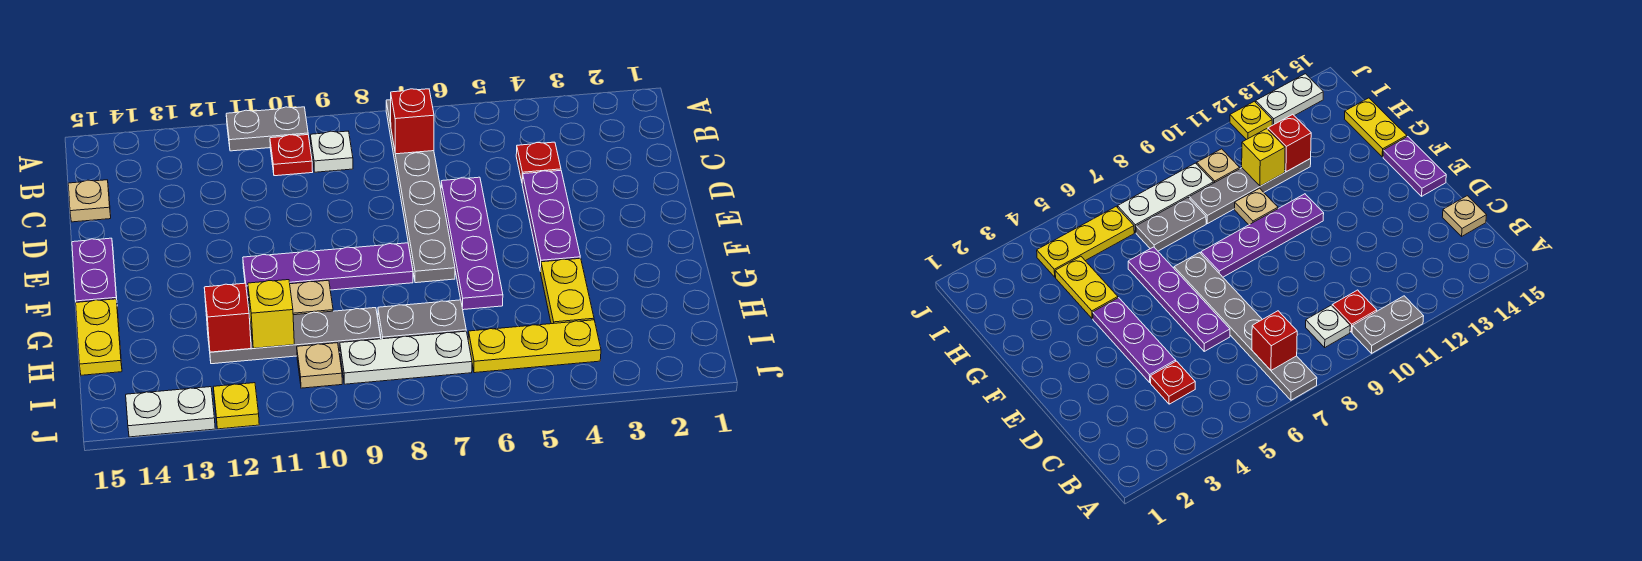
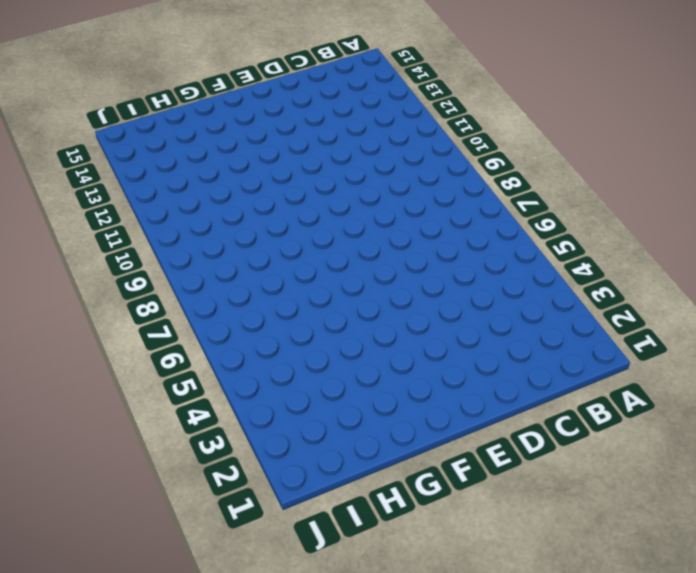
none -> grey plate A7:F7 level 1
none -> grey plate A10:A11 level 1
none -> white plate B9 level 1

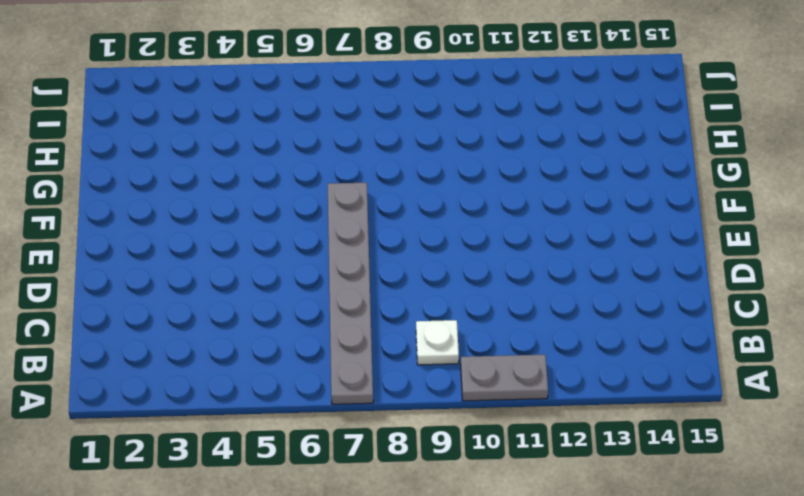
none -> red plate B10 level 1
none -> red plate C4 level 1
none -> tan plate C15 level 1

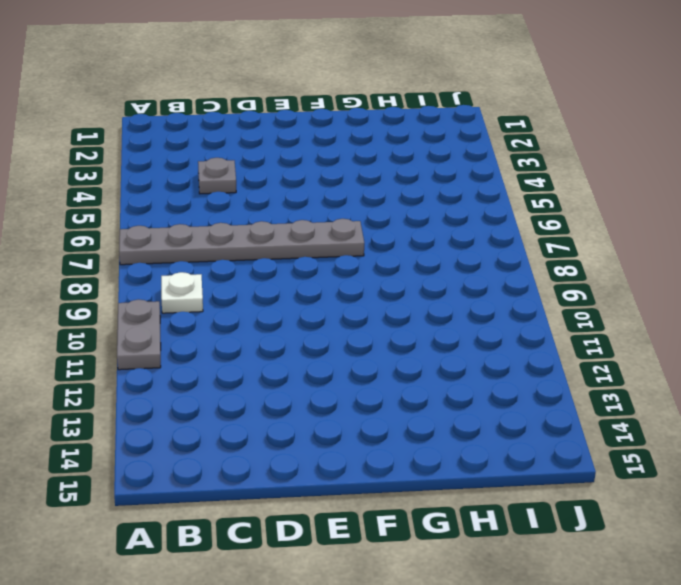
grey plate C4 level 1 -> red plate C4 level 1
none -> red plate B10 level 1
none -> tan plate C15 level 1
none -> purple plate D4:F4 level 1

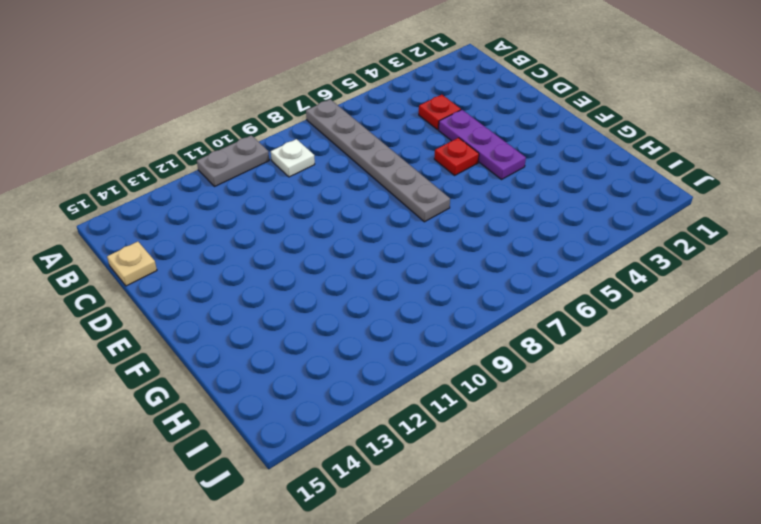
red plate E5 level 1 -> red plate B10 level 1
none -> purple plate D6:G6 level 1
none -> purple plate E15:F15 level 1
none -> purple plate F8:F11 level 1

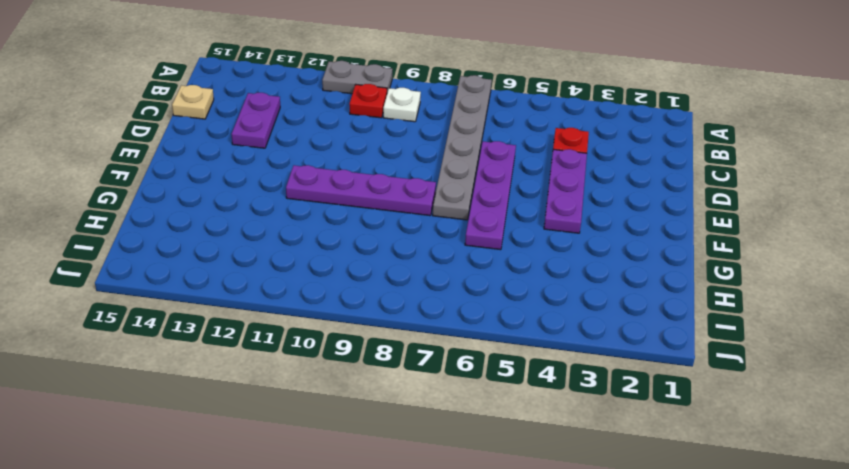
purple plate C13:D13 level 1 -> purple plate E15:F15 level 1
none -> yellow plate G4:H4 level 1
none -> tan plate G10 level 1
none -> yellow plate G15:H15 level 1

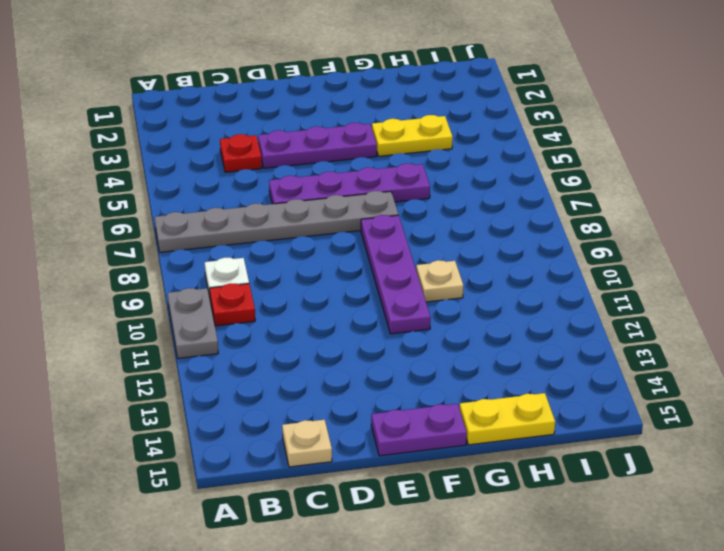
none -> grey plate H7:H8 level 1
none -> grey plate H9:H12 level 1
none -> yellow plate I4:I6 level 1

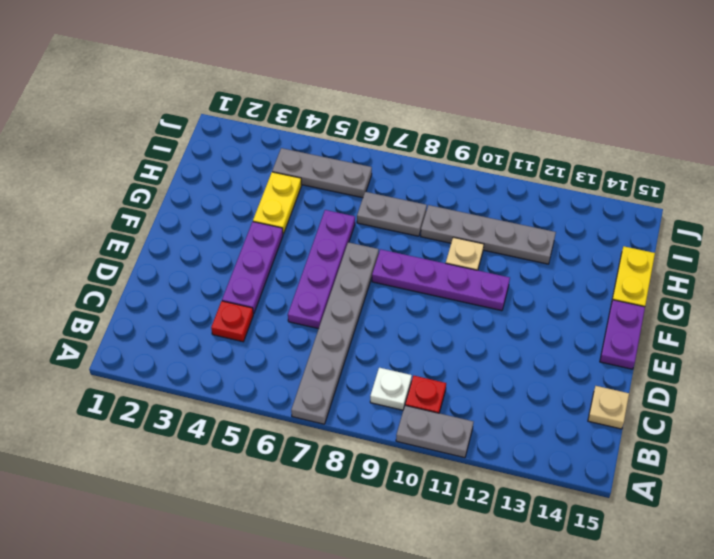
grey plate I4:I6 level 1 -> yellow plate I4:I6 level 1
none -> white plate I7:I9 level 1
none -> tan plate I10 level 1
none -> yellow plate J12 level 1

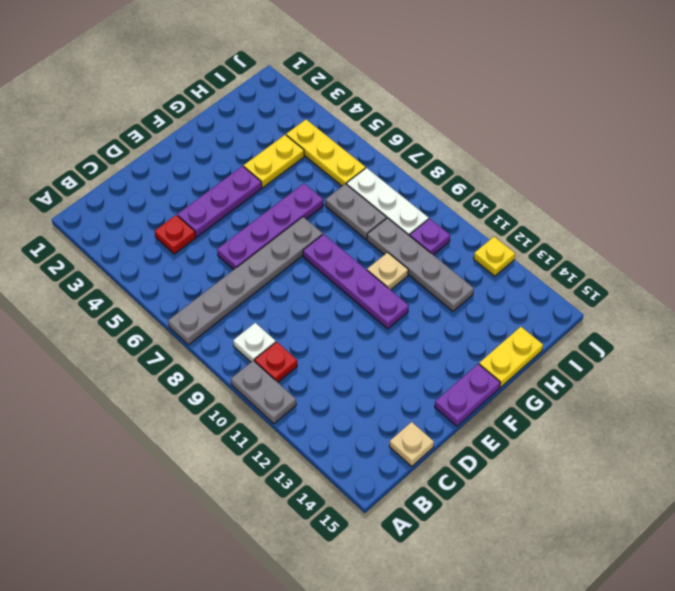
purple plate I10 level 1 -> tan plate I10 level 1
none -> white plate J13:J14 level 1
none -> red brick B7 level 2
none -> yellow brick H11 level 2

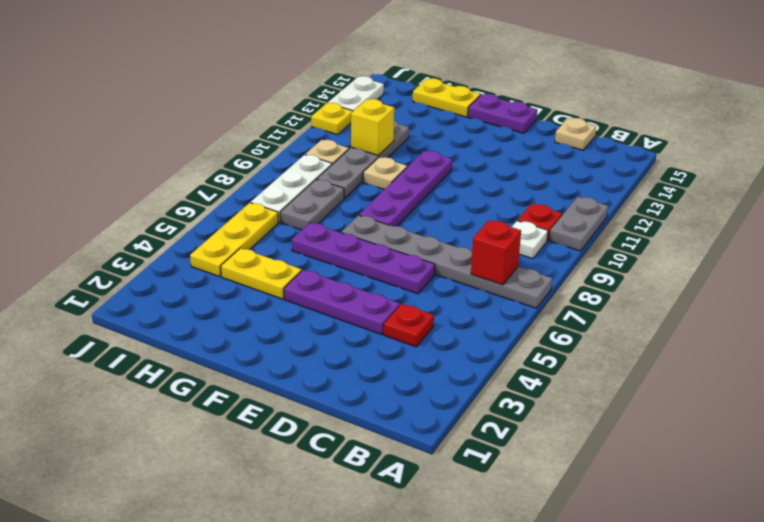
none -> red brick H12 level 2

